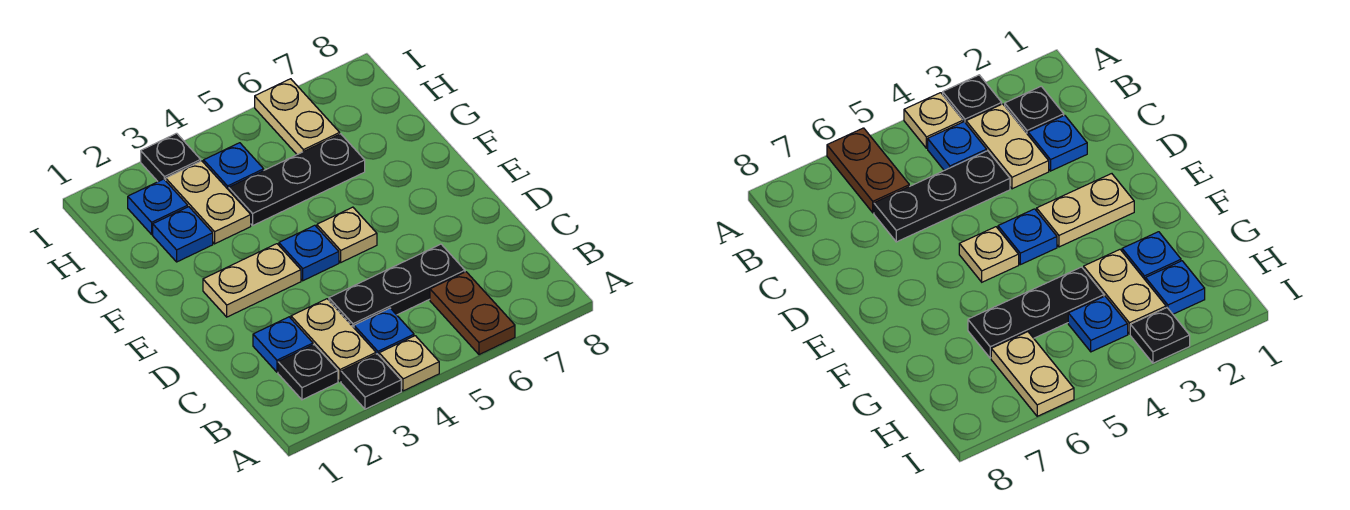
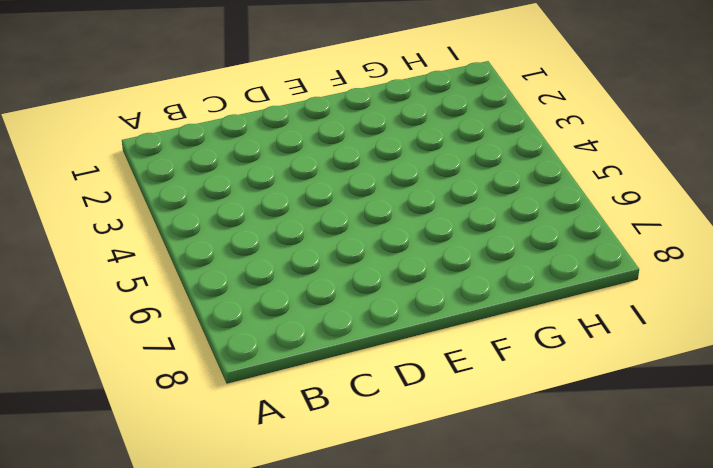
none -> black plate A3 level 1
none -> tan plate A4 level 1
none -> brown plate A6:B6 level 1

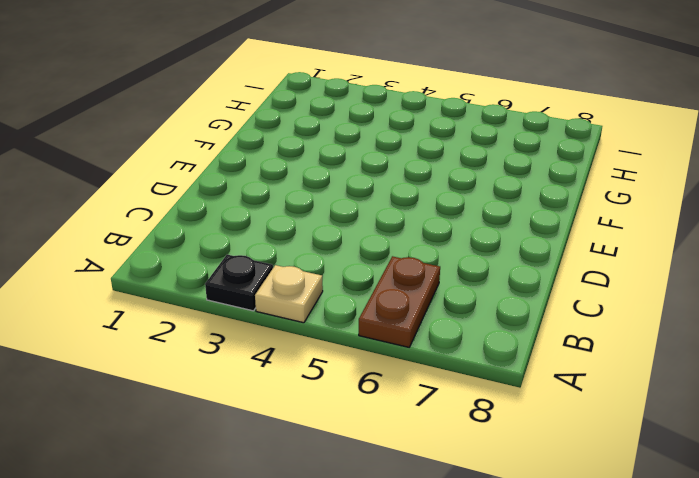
none -> black plate B2 level 1
none -> tan plate B3:C3 level 1
none -> blue plate B4 level 1

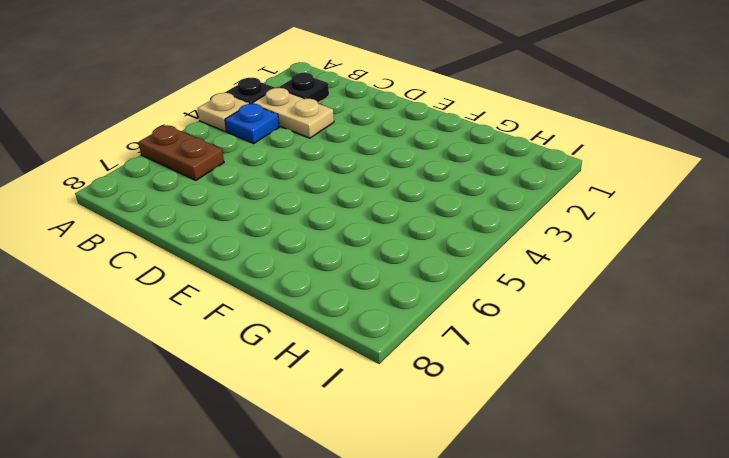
none -> blue plate C2 level 1
none -> black plate C4:C6 level 1
none -> tan plate E2:E3 level 1

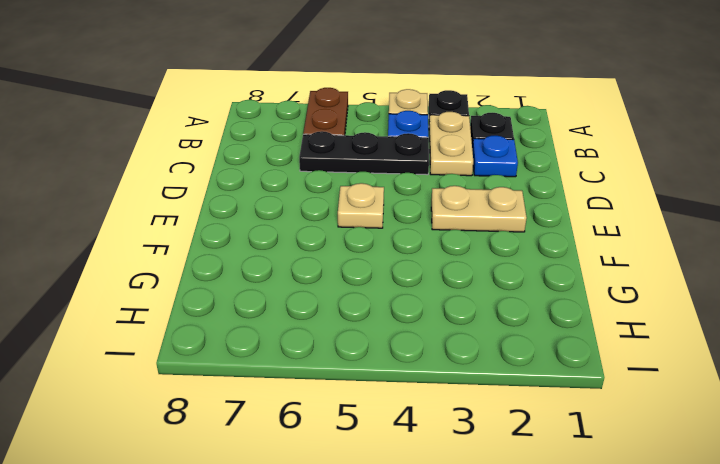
none -> blue plate E4 level 1
none -> blue plate G2 level 1
none -> tan plate G3:H3 level 1

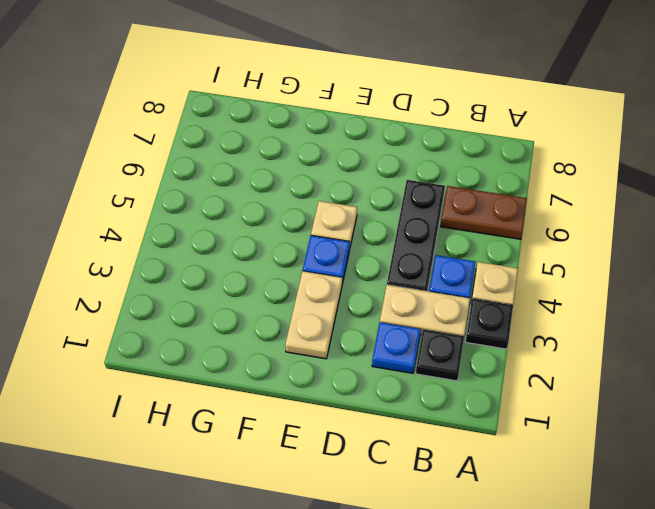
none -> blue plate G2 level 1
none -> tan plate G3:H3 level 1
none -> black plate G4:G6 level 1

